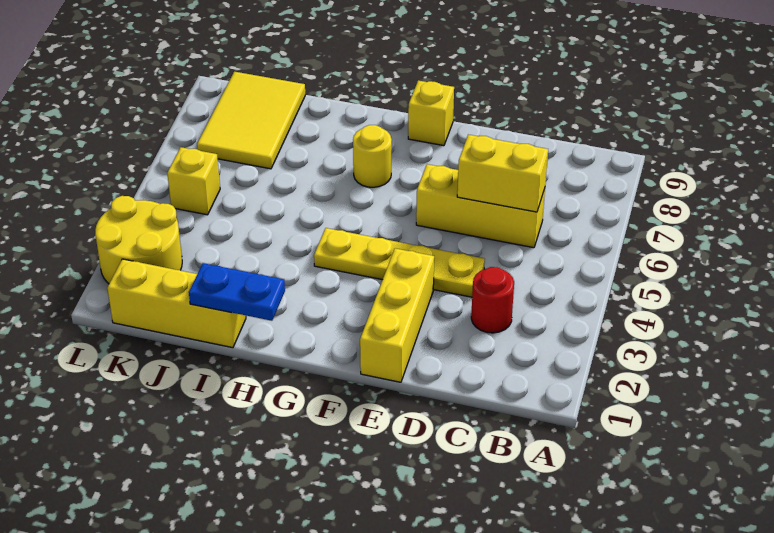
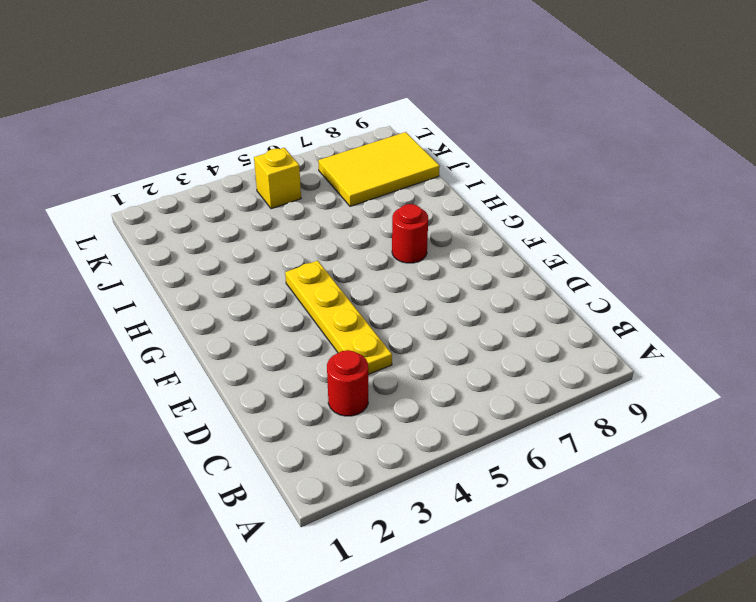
red round brick G7 level 1 -> yellow round brick G7 level 1
none -> yellow brick C6:E6 level 1
none -> yellow brick E1:E3 level 1
none -> yellow brick F9 level 1

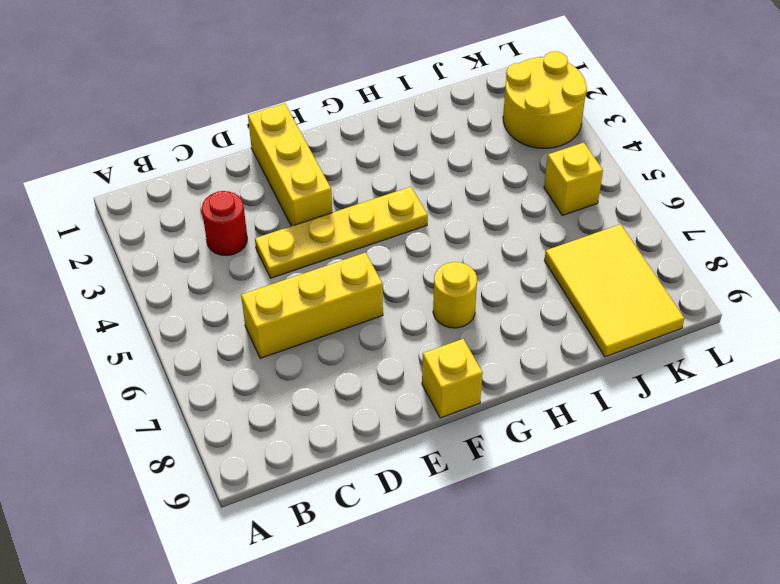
none -> yellow brick I1:K1 level 1
none -> yellow brick C6:D6 level 2
none -> blue plate H1:I1 level 2

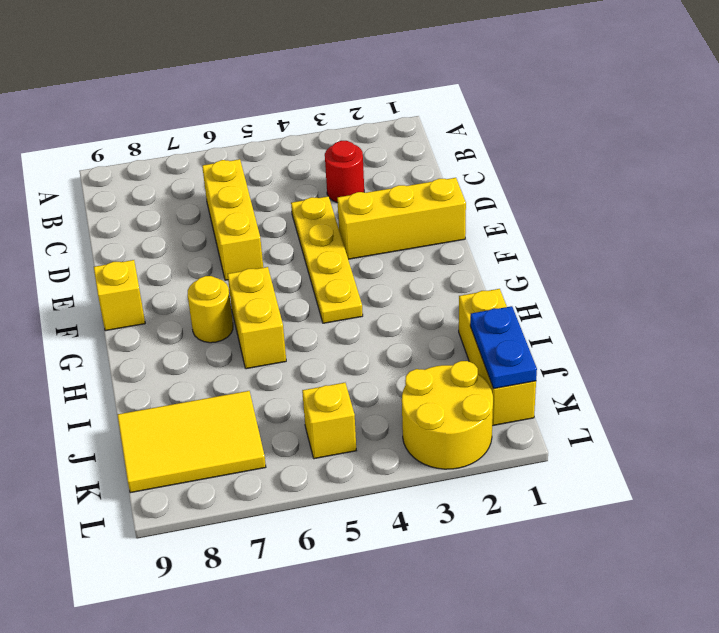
yellow brick G6:H6 level 1 -> yellow brick C6:D6 level 2
blue plate J1:K1 level 2 -> blue plate H1:I1 level 2

